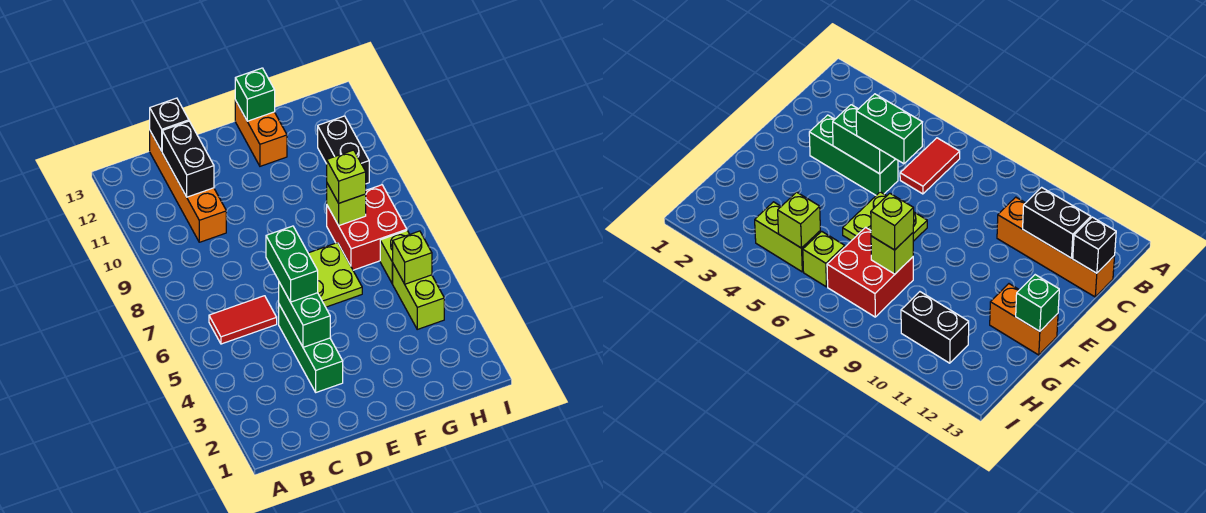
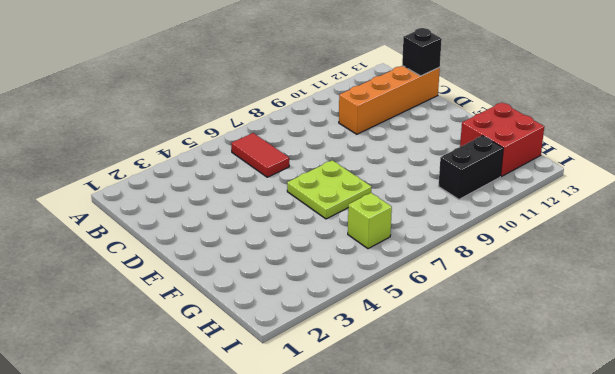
red brick G12:H13 level 1 -> red brick G7:H8 level 1
none -> green brick D3:D5 level 1
none -> orange brick F12:F13 level 1
none -> lime brick H4:H5 level 1

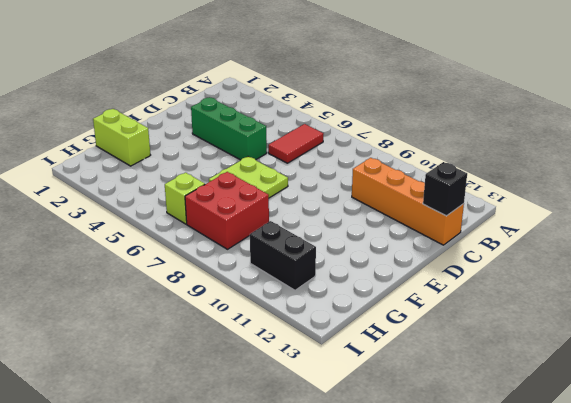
lime brick G1:G2 level 1 -> lime brick H4:H5 level 1
none -> orange brick F12:F13 level 1
none -> black brick C11:C12 level 2
none -> green brick D4:D5 level 2

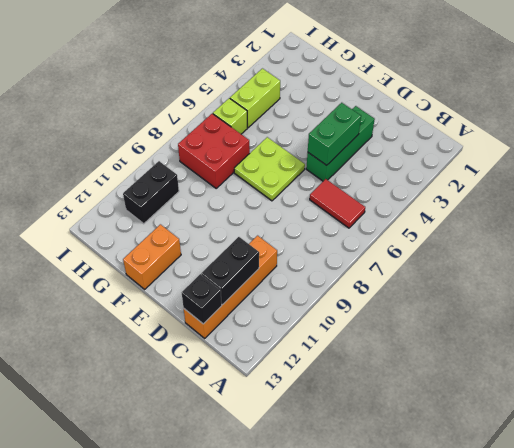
none -> green brick F13 level 2
none -> lime brick G8 level 2
none -> lime brick H5 level 2

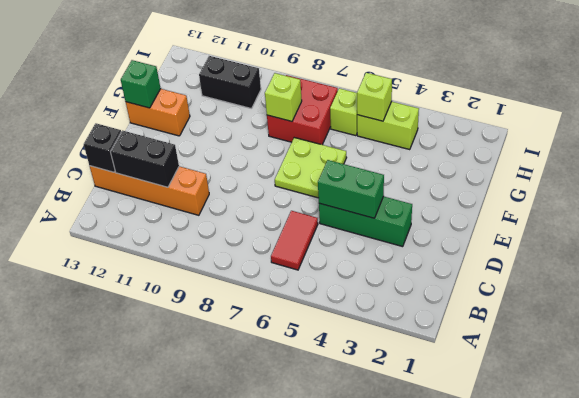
none -> green brick D5:D6 level 3
none -> lime brick G8 level 3

